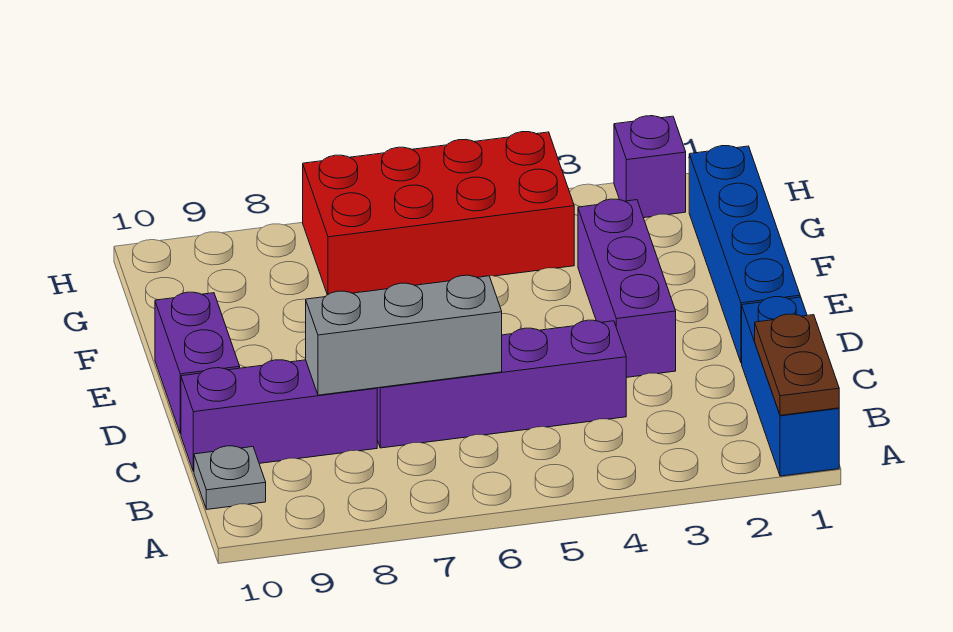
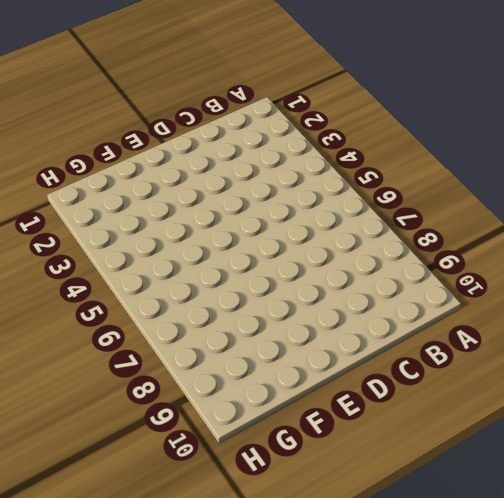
none -> blue brick A1:C1 level 1
none -> grey plate B10 level 1

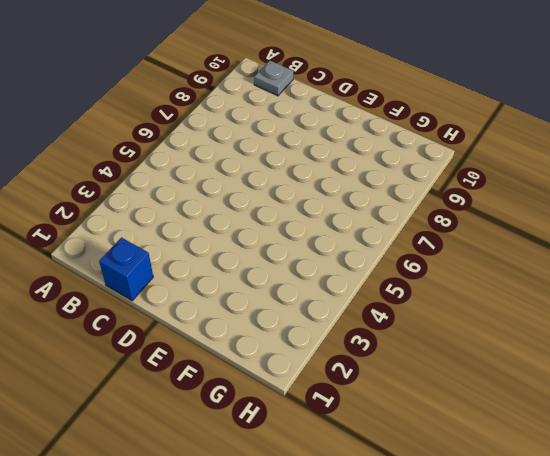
blue brick C1 level 1 -> blue brick A1:C1 level 1
none -> purple brick C4:C7 level 1
none -> purple brick C8:C10 level 1

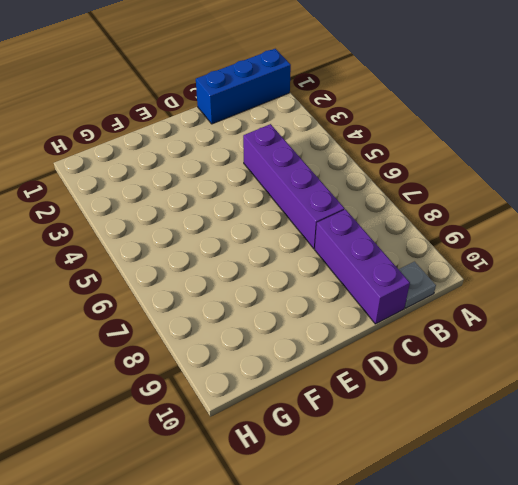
none -> blue brick D1:G1 level 1
none -> purple brick D3:F3 level 1

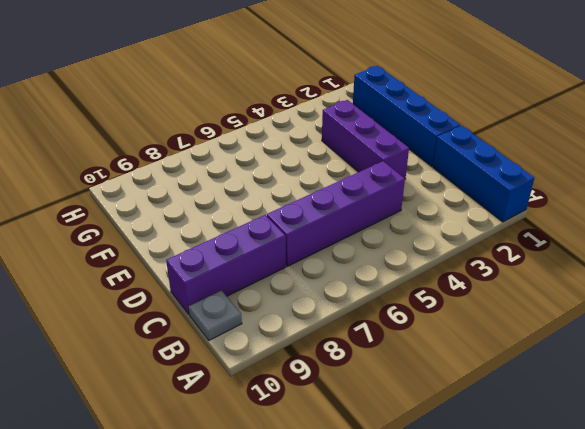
none -> purple brick D10:E10 level 1
none -> red brick G4:H7 level 1

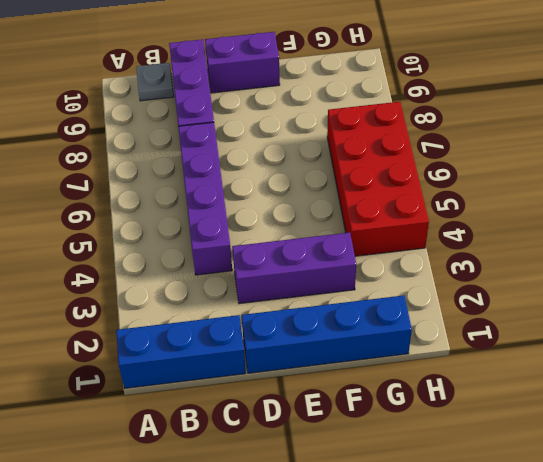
none -> purple brick H2 level 1
none -> brown plate A1:B1 level 2

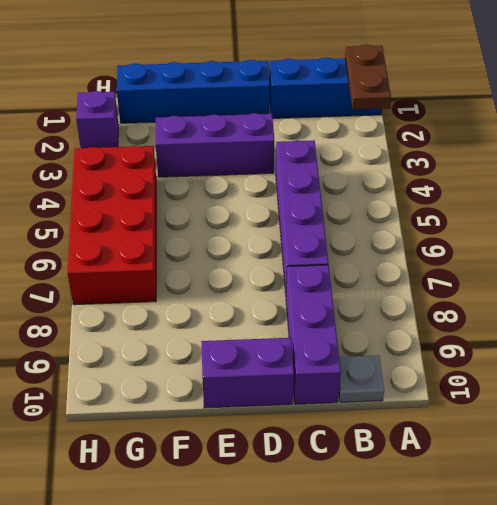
brown plate A1:A2 level 2 -> brown plate A1:B1 level 2
none -> grey brick C6:C8 level 2

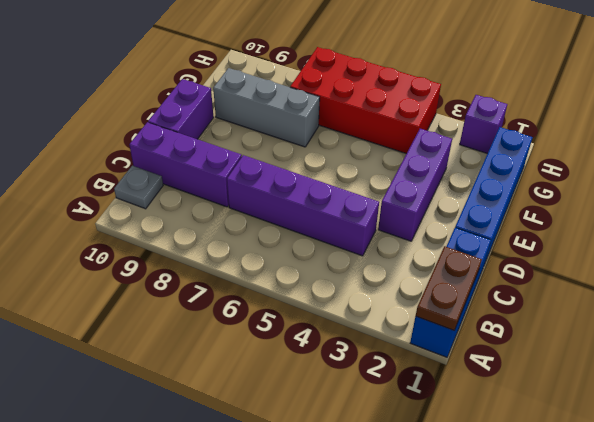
grey brick F7:F9 level 1 -> grey brick C6:C8 level 2

